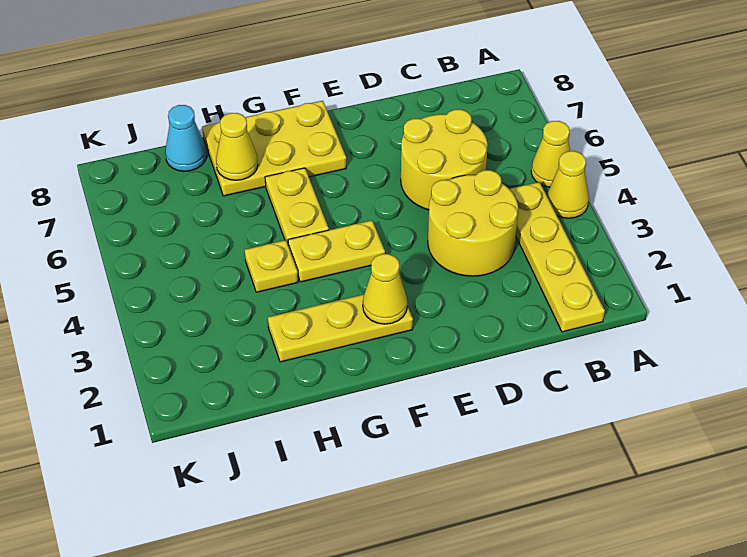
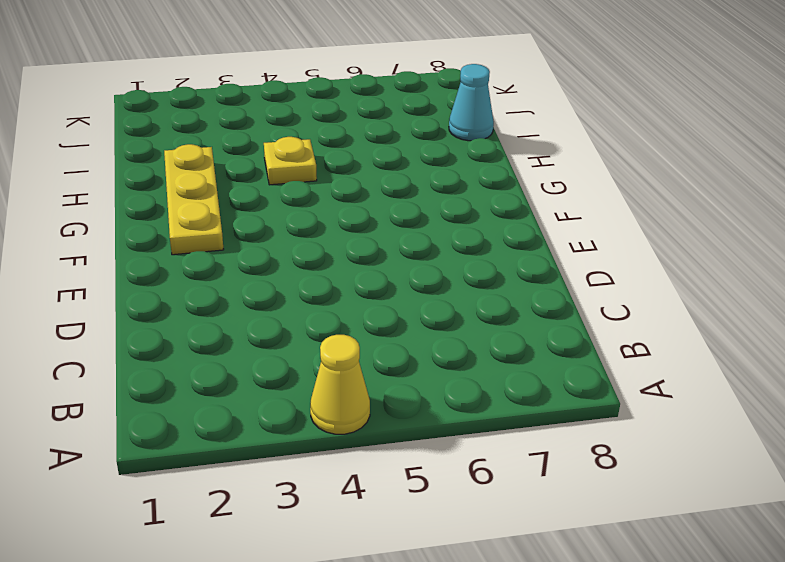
none -> yellow cone A5 level 1
none -> yellow plate B1:B4 level 1
none -> yellow round brick C3:D4 level 1

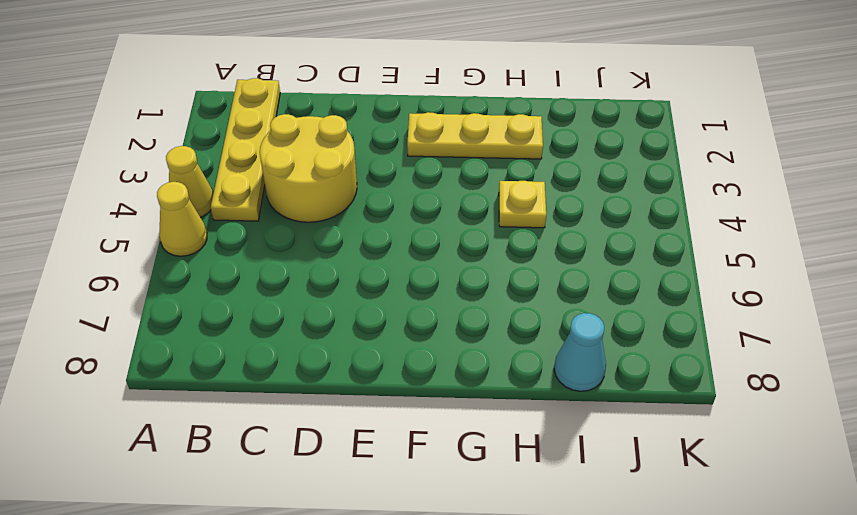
none -> yellow round brick C5:D6 level 1
none -> yellow plate F4:G4 level 1
none -> yellow plate F7:H8 level 1

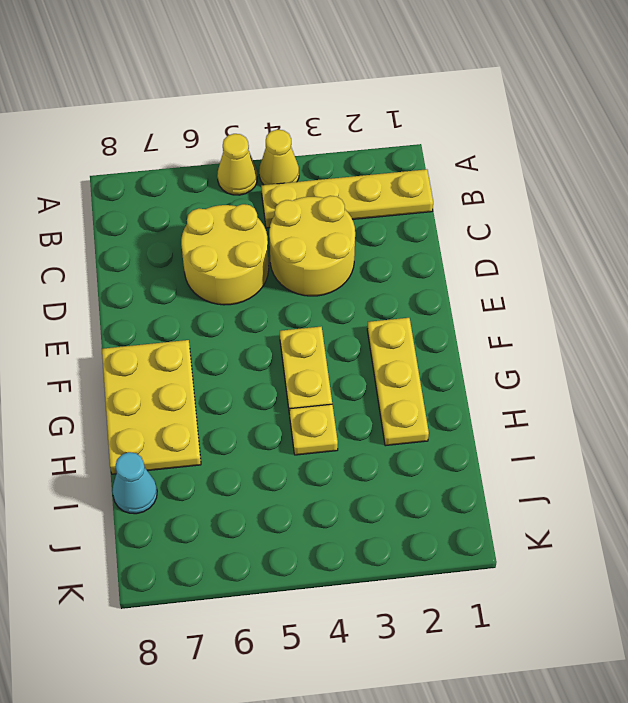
none -> yellow plate G5:G6 level 1
none -> yellow cone F2 level 2
none -> yellow cone H7 level 2

